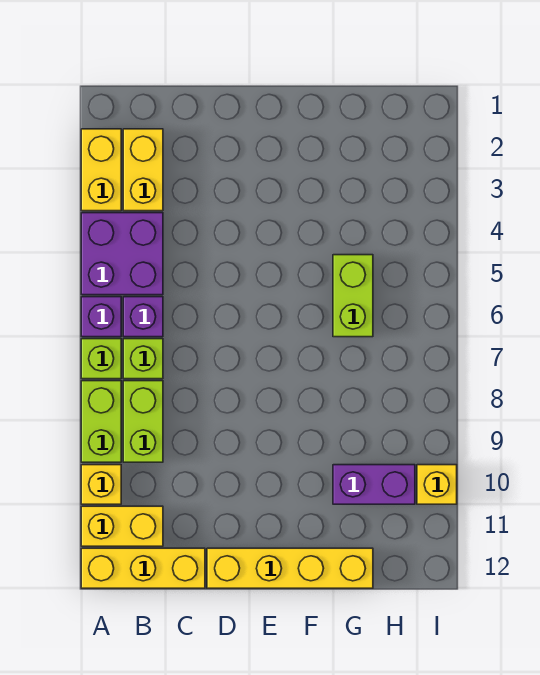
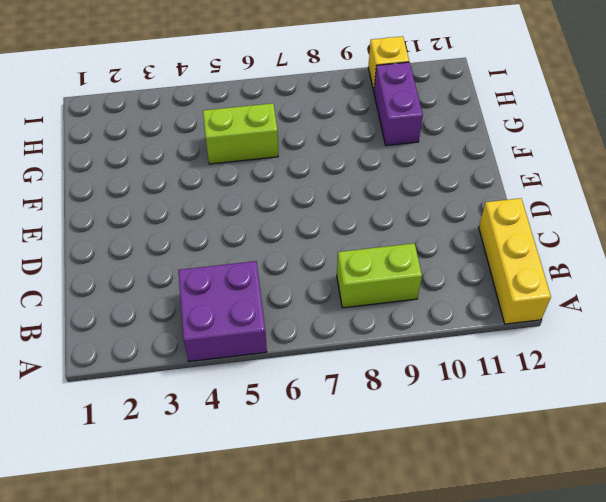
none -> yellow brick A2:A3 level 1
none -> purple brick A6 level 1
none -> lime brick A7 level 1

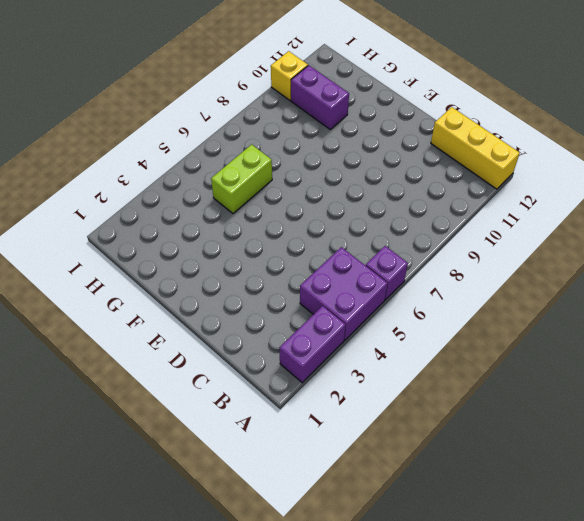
purple brick A2:A3 level 1 -> yellow brick A2:A3 level 1
none -> lime brick A7 level 1
none -> lime brick A8:A9 level 1
none -> yellow brick A10 level 1

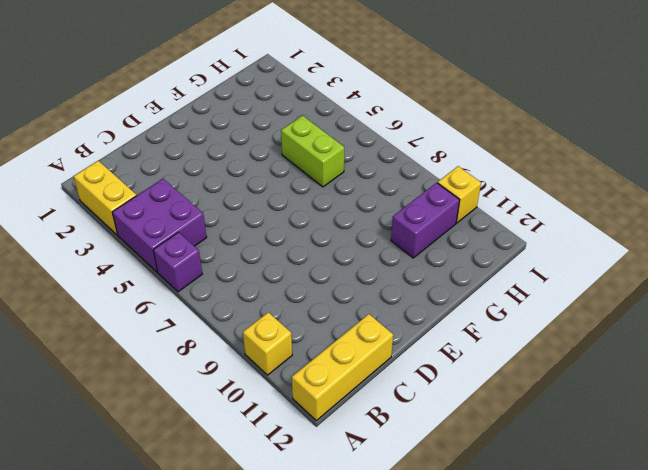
none -> lime brick A7 level 1
none -> lime brick A8:A9 level 1
none -> yellow brick A11:B11 level 1

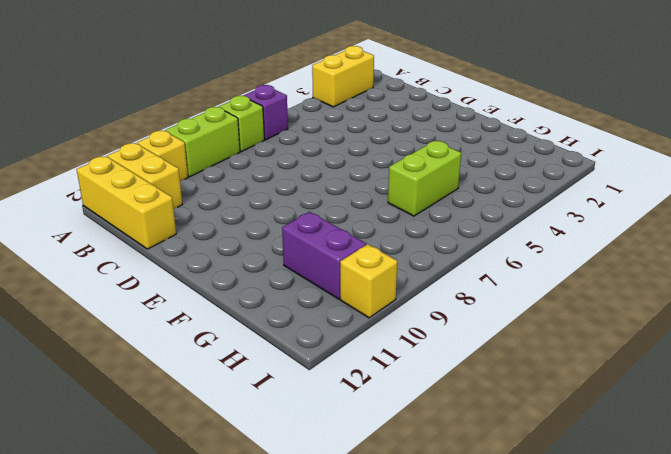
none -> purple brick A4:B5 level 1
none -> yellow brick B2:B3 level 1
none -> purple brick B6 level 1

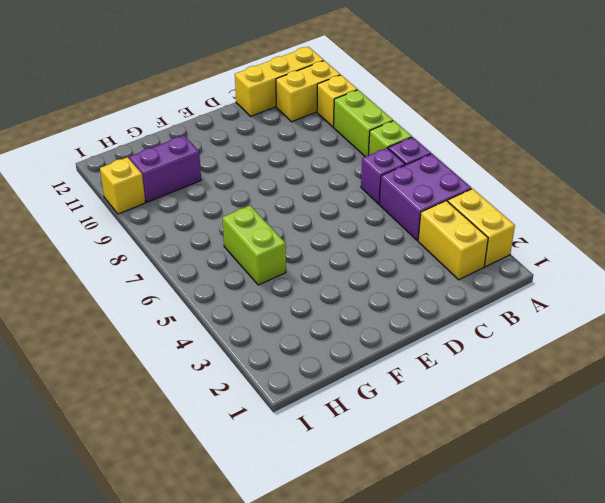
none -> lime brick B7 level 1
none -> lime brick B8:B9 level 1
none -> yellow brick D12:G12 level 1

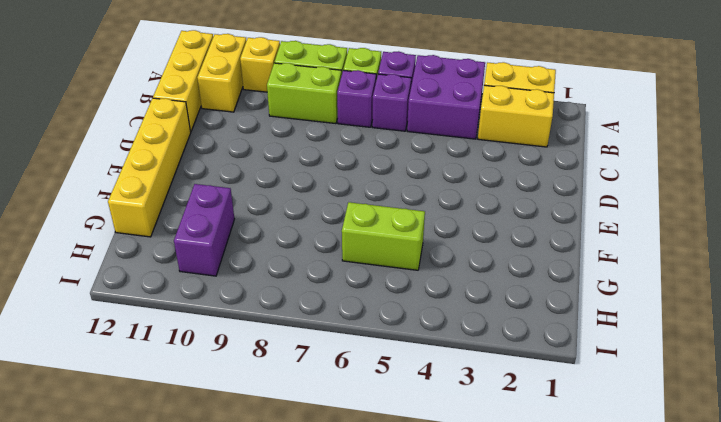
purple brick B7 level 1 -> lime brick B7 level 1
none -> yellow brick I10 level 1

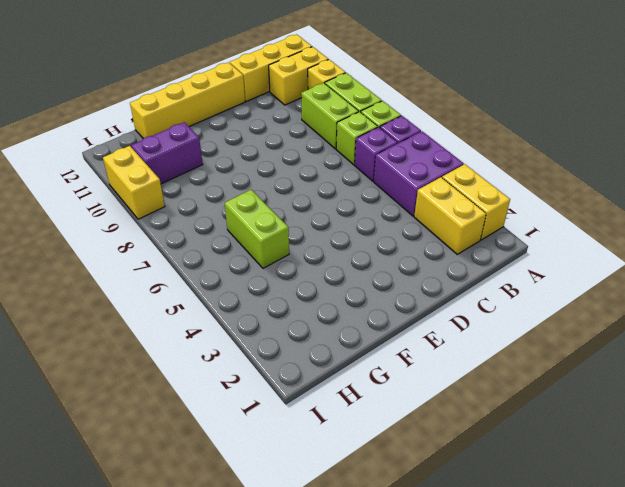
yellow brick I9:I10 level 1 -> yellow brick I10 level 1

